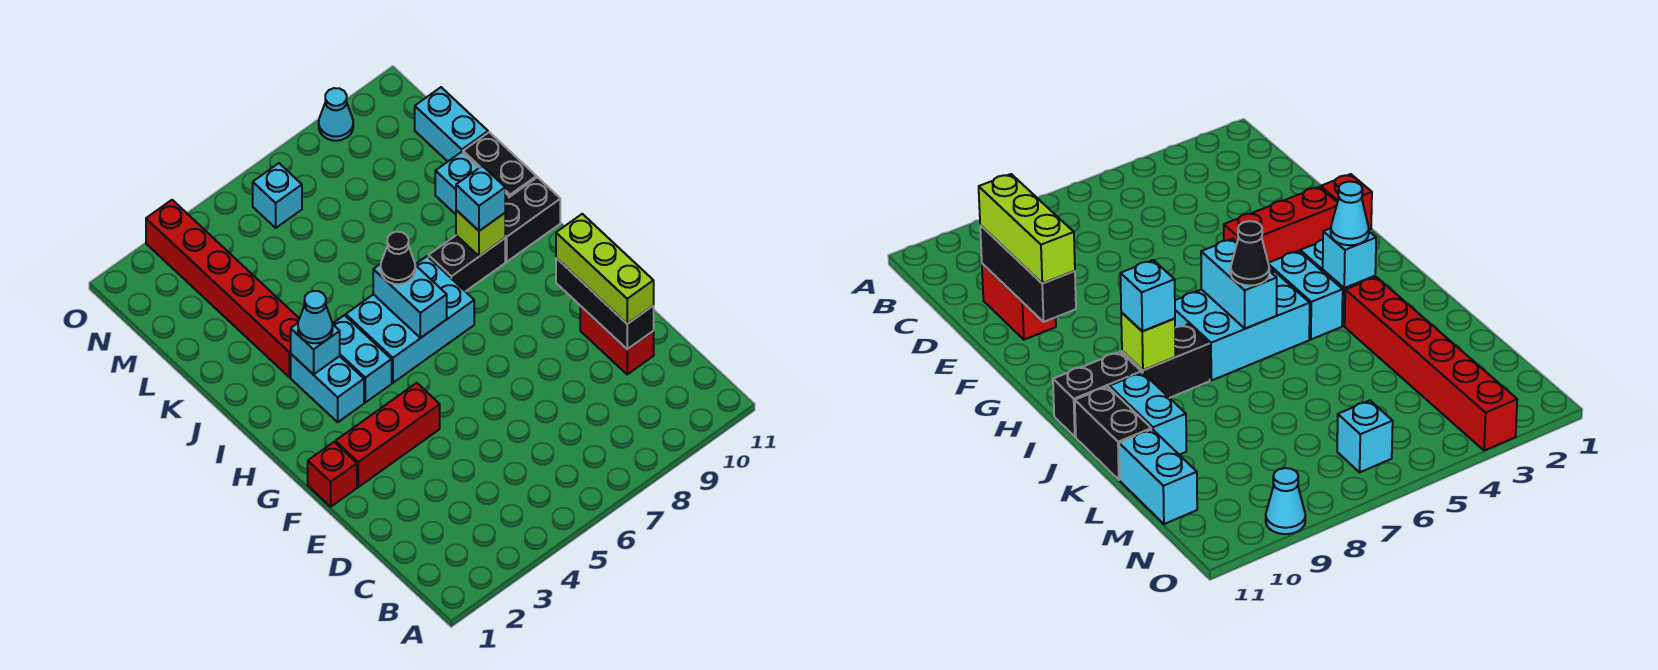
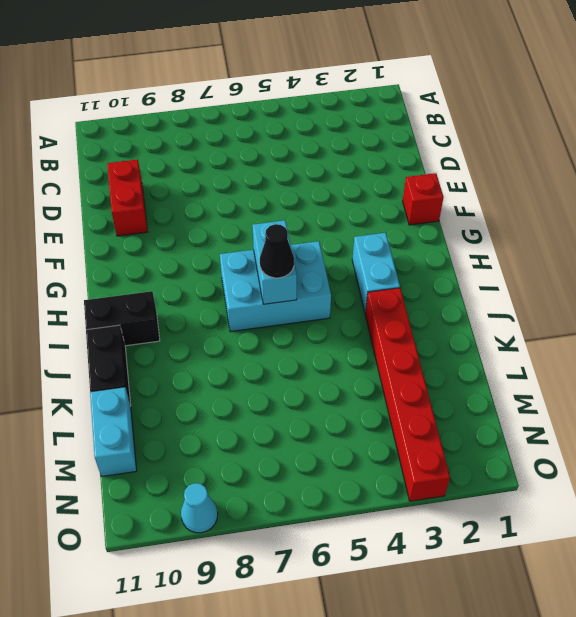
none -> red brick F2:F4 level 1
none -> cyan brick H4:I4 level 1
none -> black brick I8:I9 level 1

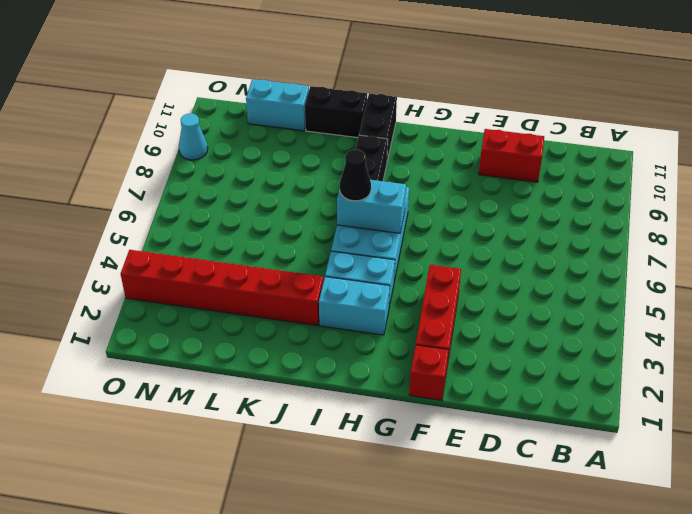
none -> cyan brick J10:K10 level 1
none -> cyan brick N6 level 1
none -> black brick D10:F10 level 2

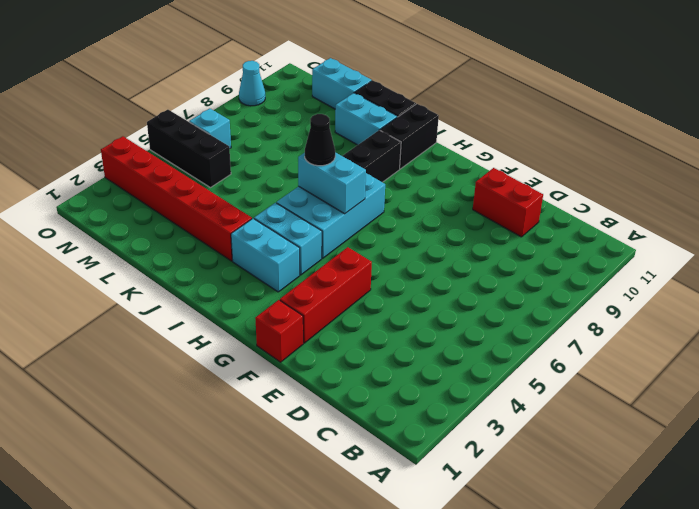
black brick M5:O5 level 1 -> black brick D10:F10 level 2
none -> cyan brick I3 level 2
none -> lime brick I9 level 2
none -> lime brick D10:F10 level 3

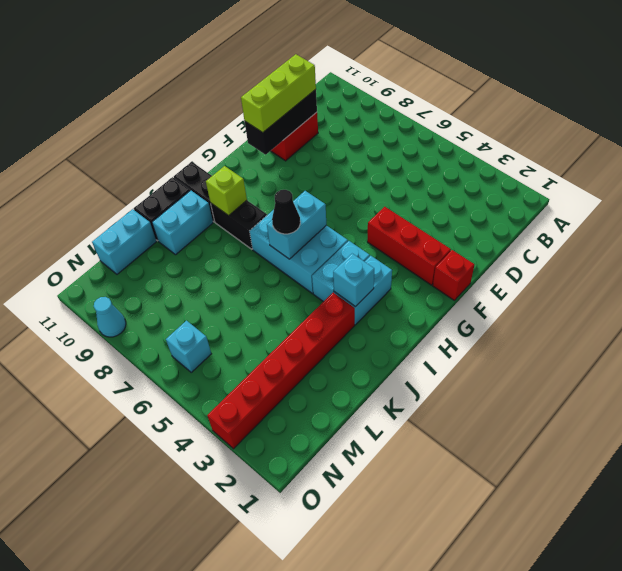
none -> cyan cone I3 level 3
none -> cyan brick I9 level 3

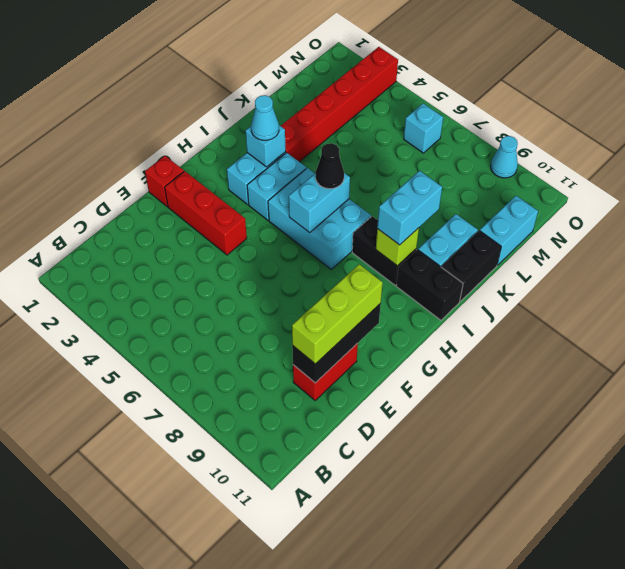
cyan brick I9:J9 level 3 -> cyan brick I9 level 3

